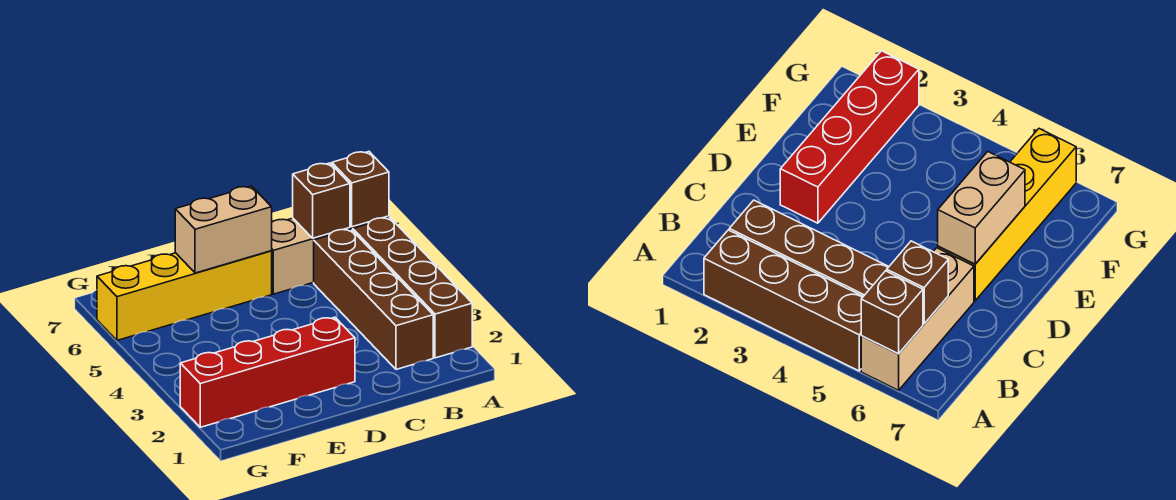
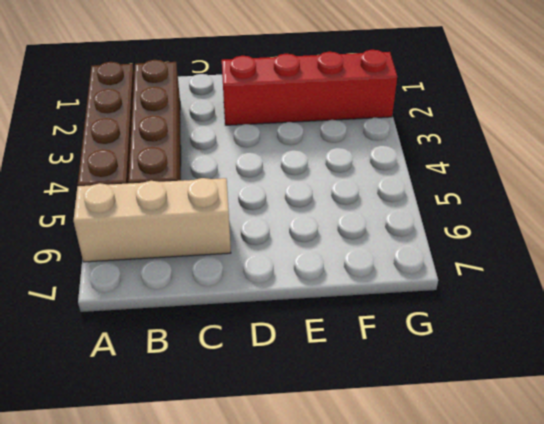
none -> yellow brick D6:G6 level 1
none -> brown brick A6 level 2

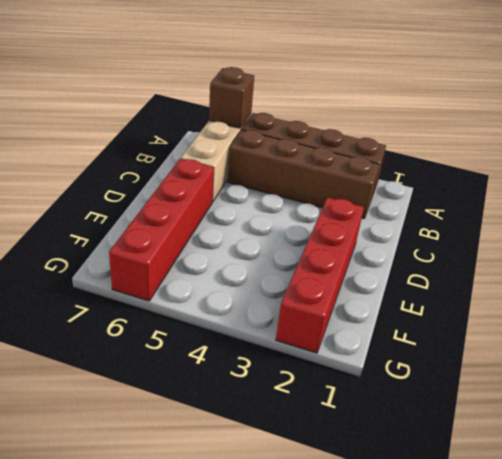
red brick D6:G6 level 1 -> yellow brick D6:G6 level 1
none -> brown brick B6 level 2
none -> tan brick D6:E6 level 2

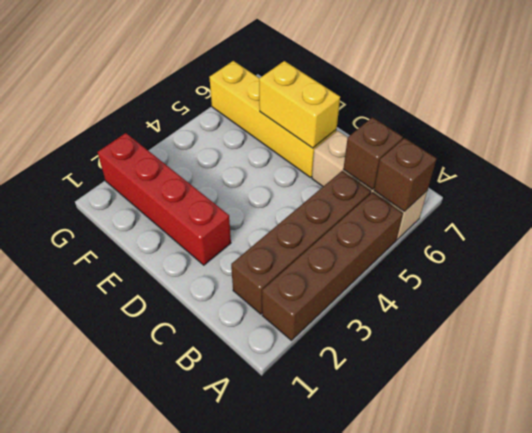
yellow brick D6:E6 level 2 -> tan brick D6:E6 level 2

